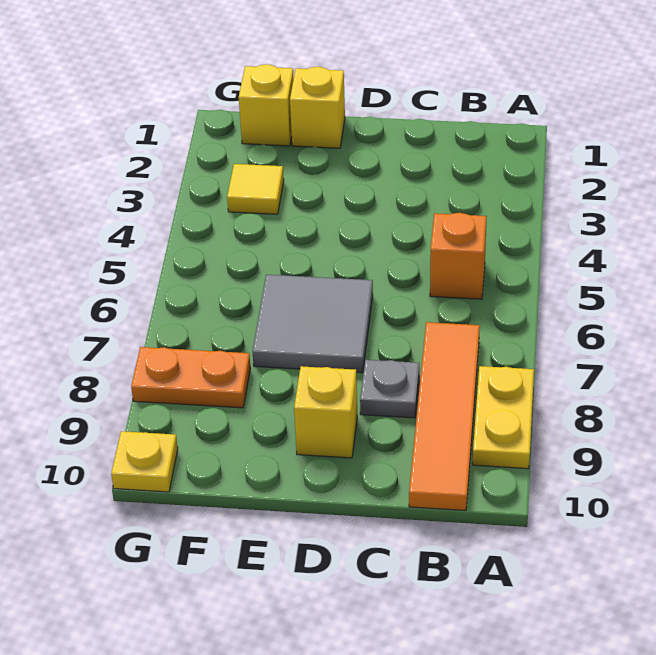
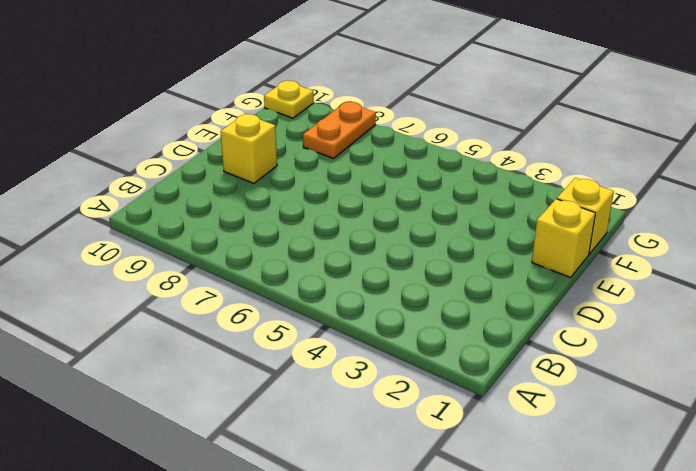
none -> yellow plate A8:A9 level 1
none -> orange brick B5 level 1

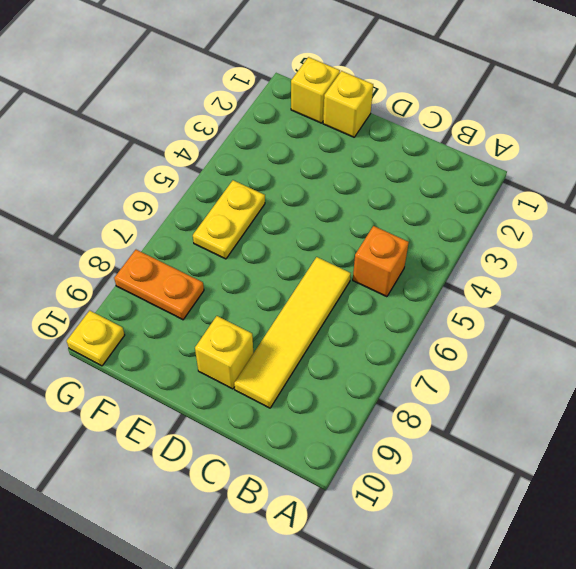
yellow tile C6:C9 level 1 -> grey plate C8 level 1
yellow plate F5:F6 level 1 -> yellow plate A8:A9 level 1
none -> orange tile B7:B10 level 1
none -> grey tile D6:E7 level 1

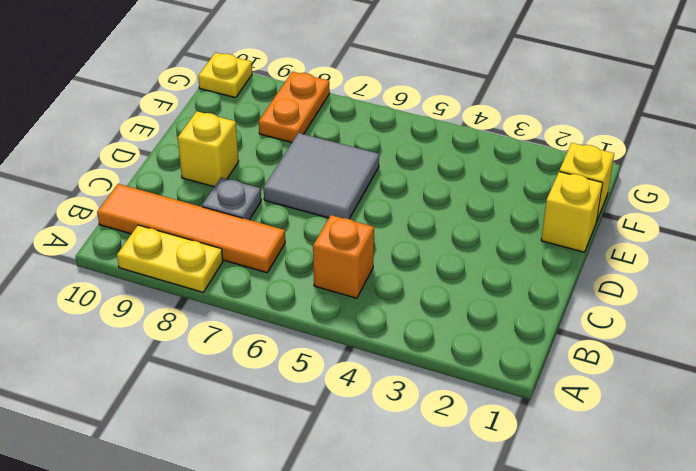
none -> yellow tile F3 level 1

